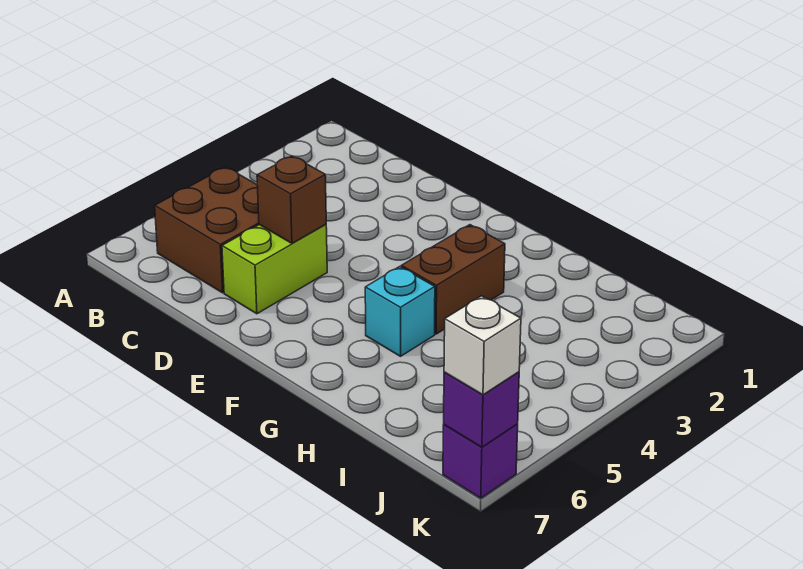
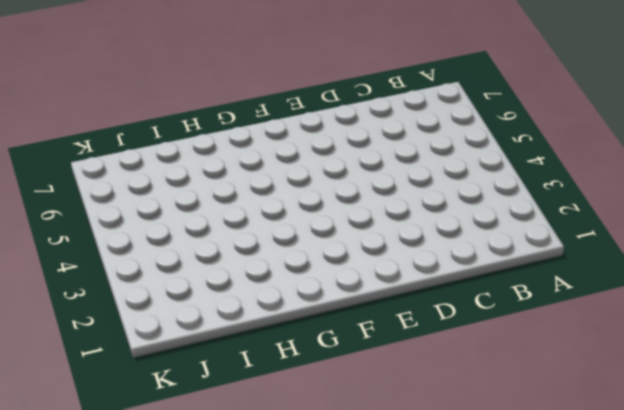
none -> brown brick B5:C6 level 1
none -> lime brick D5:D6 level 1

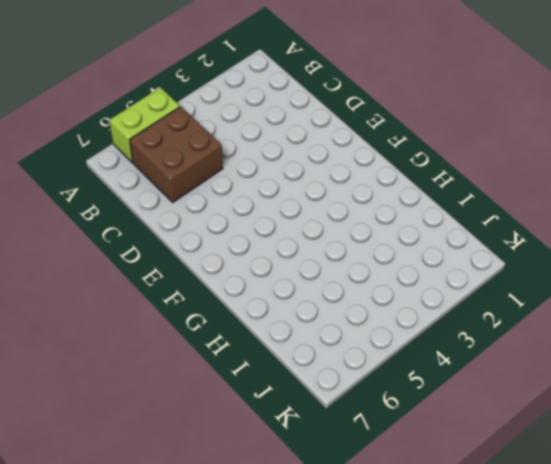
lime brick A5:A6 level 1 -> lime brick D5:D6 level 1
none -> brown brick G3:G4 level 1
none -> cyan brick G5 level 1

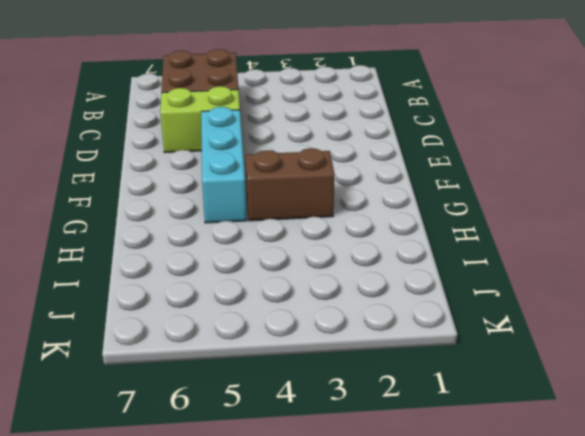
cyan brick E5:G5 level 1 -> cyan brick G5 level 1
none -> purple brick K7 level 1
none -> brown brick D5 level 2

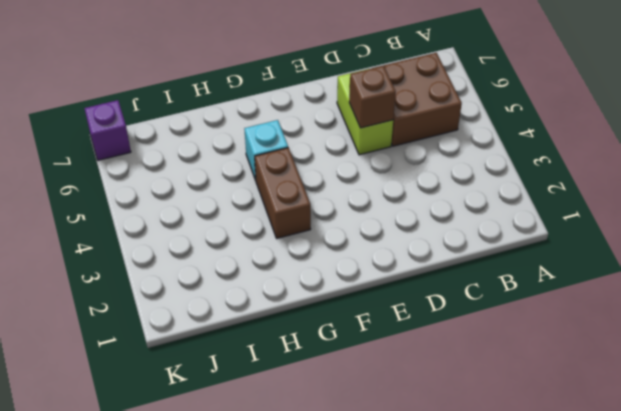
none -> purple brick K7 level 2
none -> white brick K7 level 3

